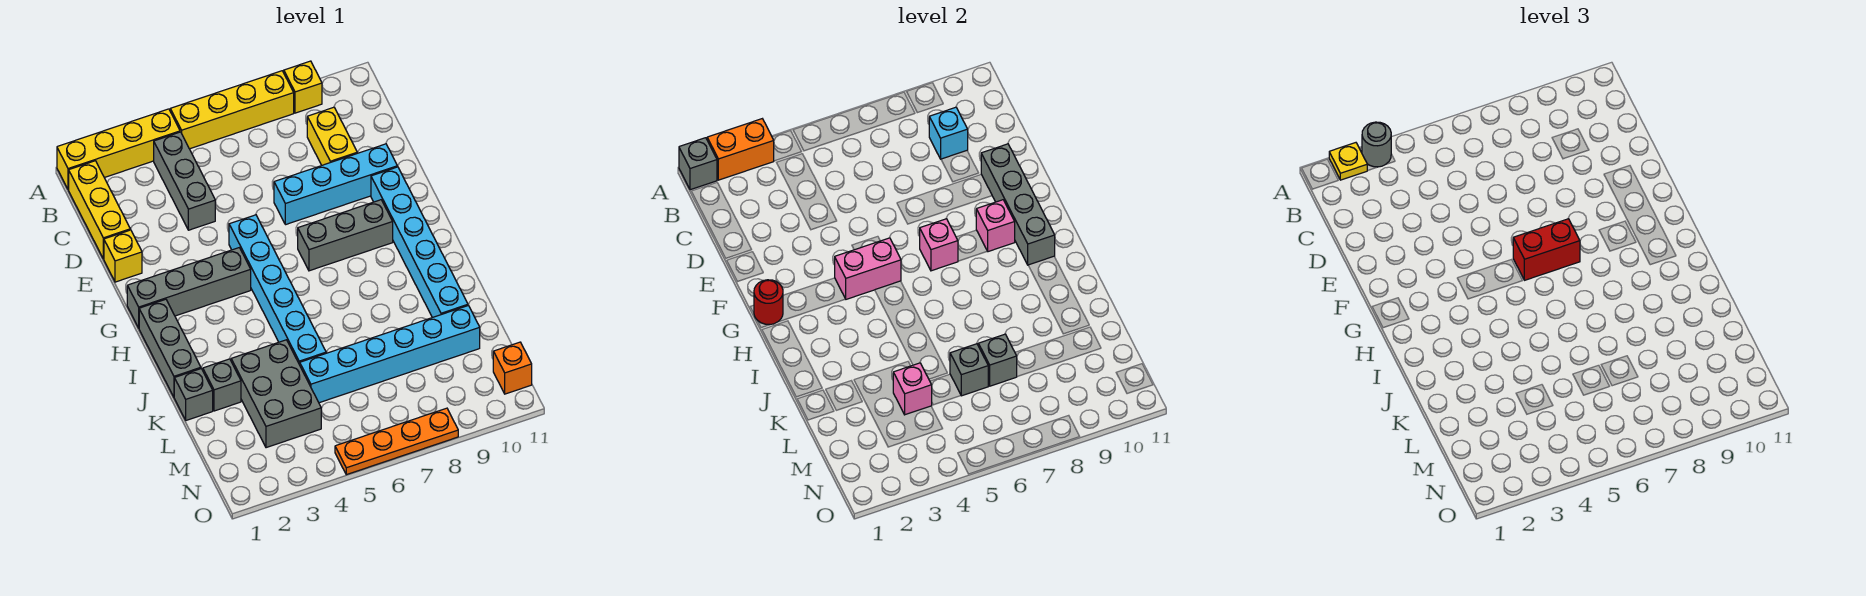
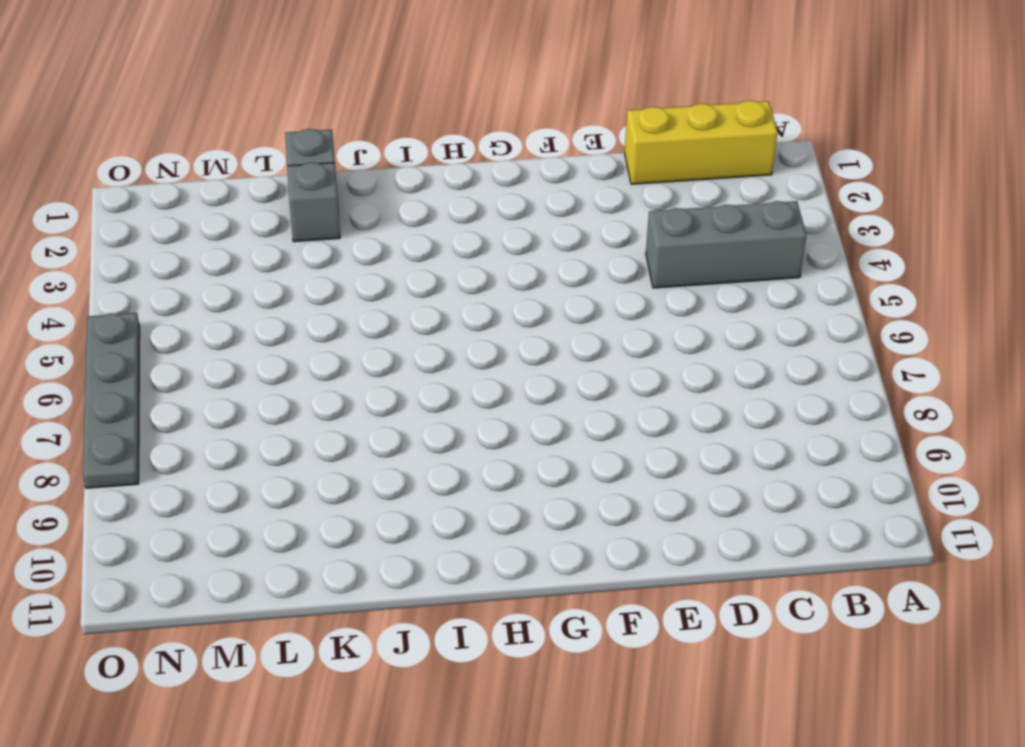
grey plate O5:O8 level 1 -> orange plate O5:O8 level 1
none -> yellow brick A1:A4 level 1
none -> yellow brick A5:A8 level 1
none -> yellow brick A9 level 1
none -> yellow brick C9:D9 level 1

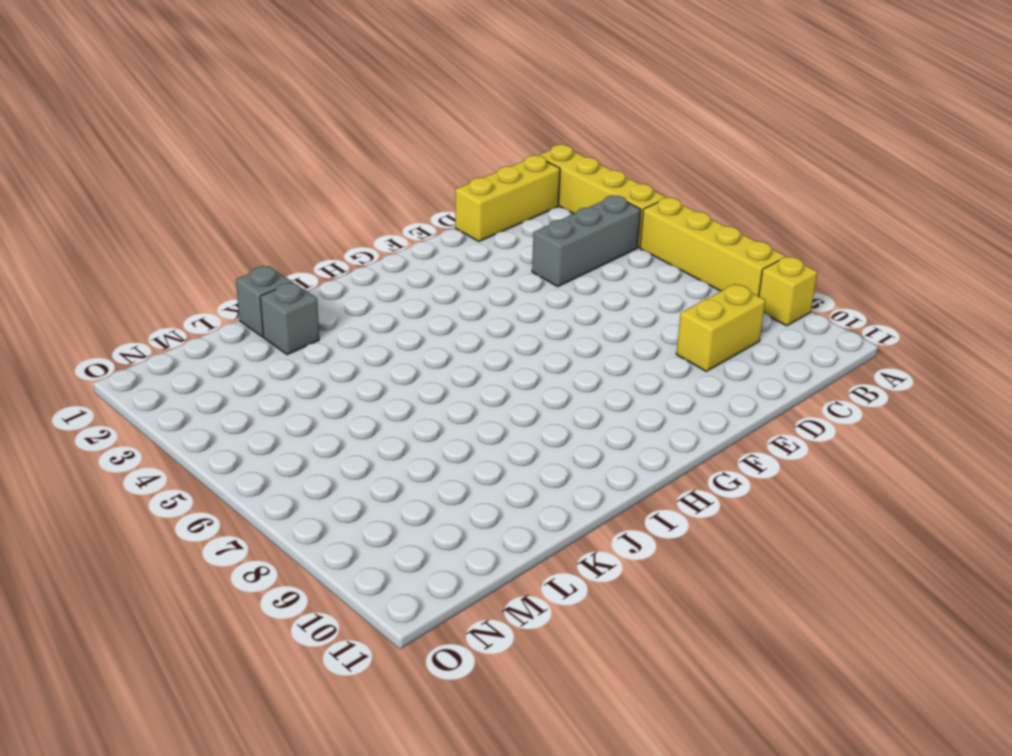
none -> yellow brick E1 level 1
none -> cyan brick E7:E10 level 1
none -> cyan brick F5:K5 level 1
none -> cyan brick F10:K10 level 1

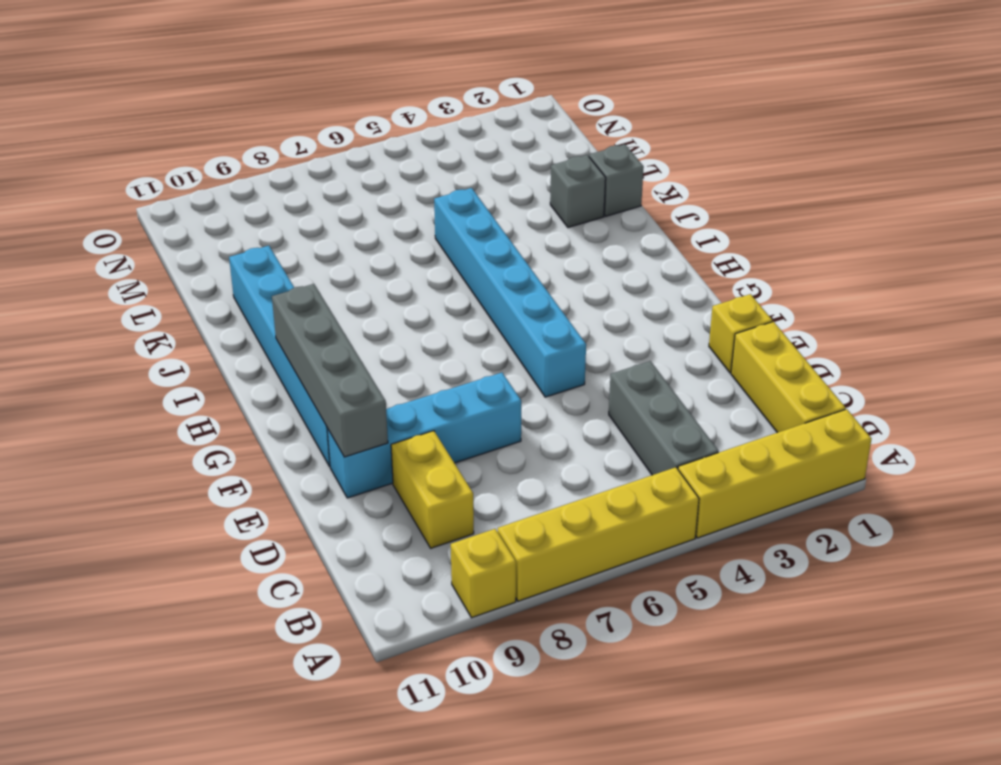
none -> grey brick G1:G4 level 1
none -> grey brick G7:G9 level 1
none -> grey brick H1:J1 level 1
none -> grey brick K3:M4 level 1

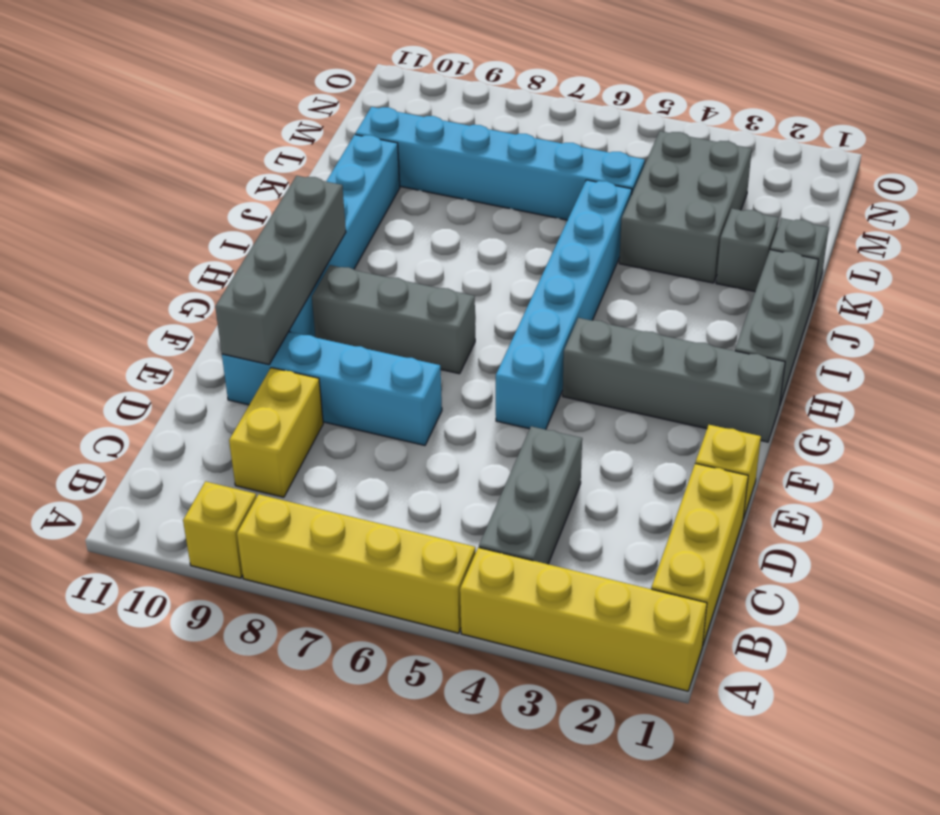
none -> orange brick N11 level 1
none -> orange plate O5:O8 level 1
none -> grey brick A1 level 2
none -> orange brick A2:A3 level 2

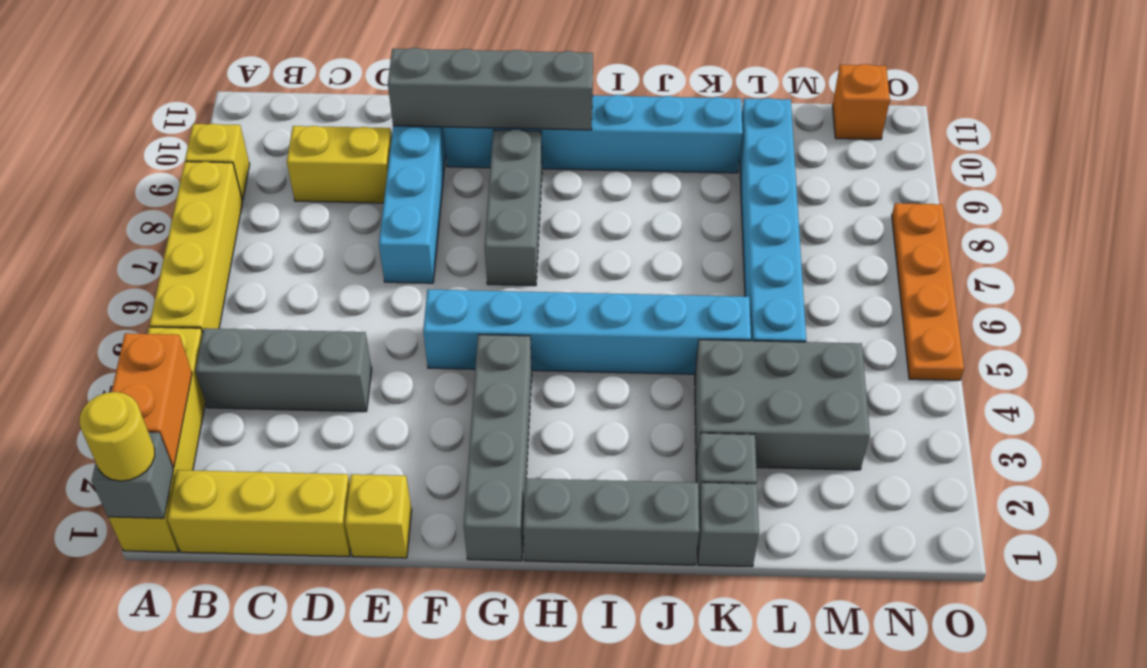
yellow round brick A1 level 3 -> none
none -> cyan brick C9 level 2
none -> red round brick G1 level 2
none -> pink brick G4:G5 level 2
none -> pink brick G7 level 2

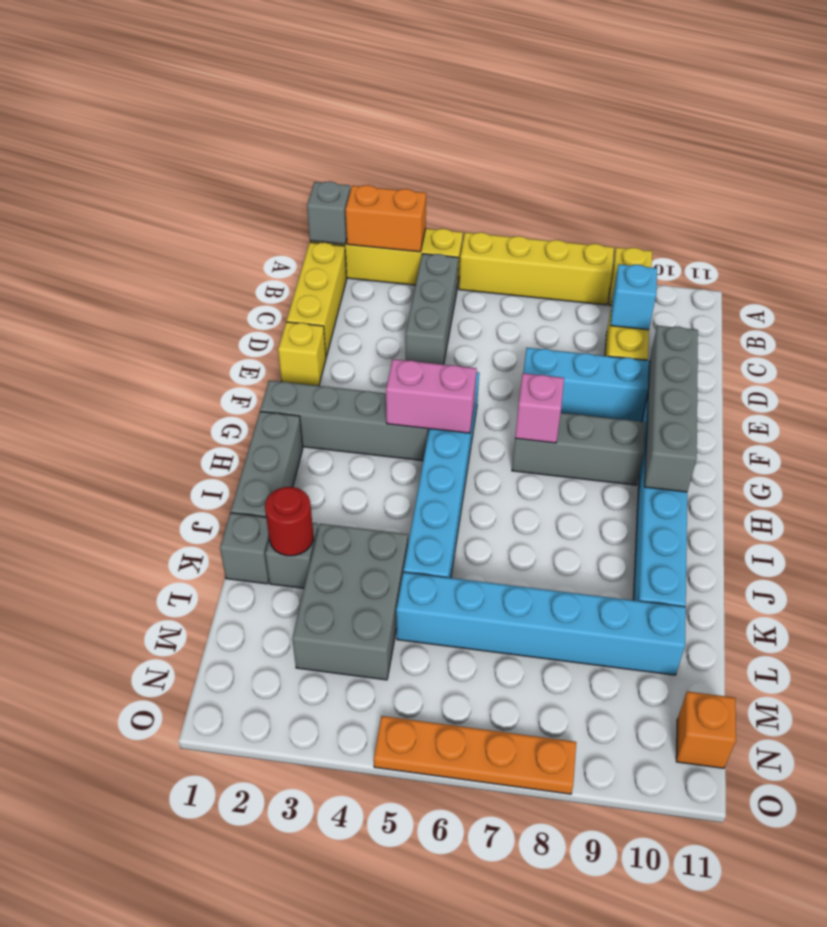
red round brick K2 level 2 -> red round brick G1 level 2
none -> pink brick G9 level 2
none -> pink brick L4 level 2
none -> grey brick L6 level 2
none -> grey brick L7 level 2

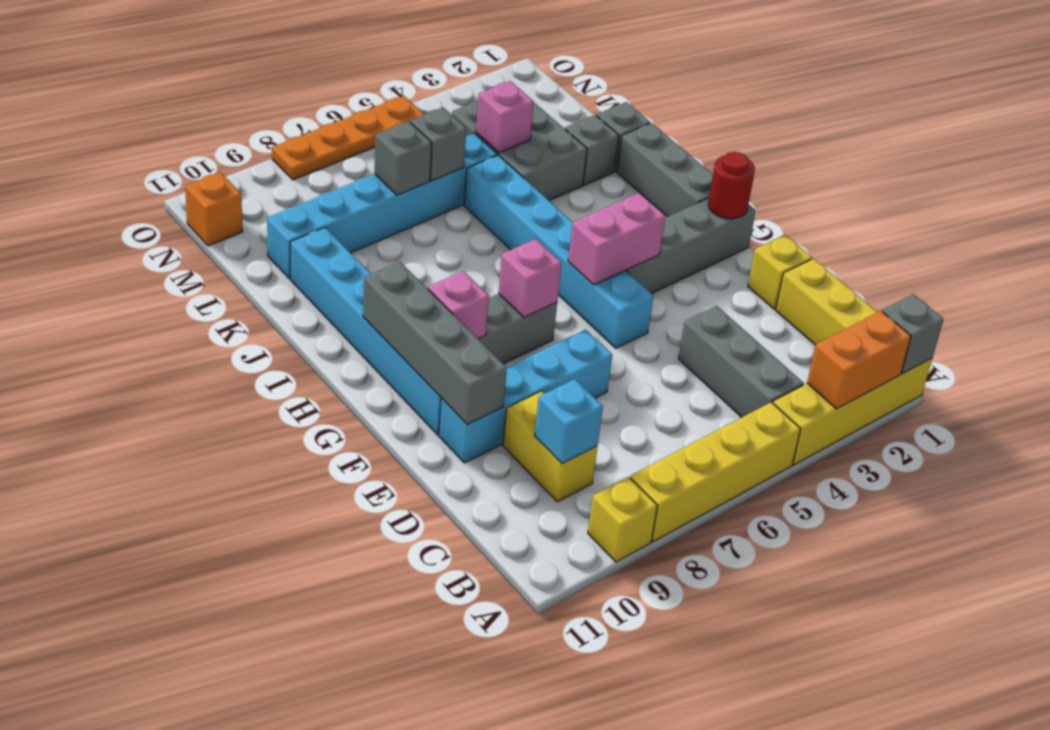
none -> yellow plate A2 level 3
none -> grey round brick A3 level 3
none -> red brick G6:G7 level 3

